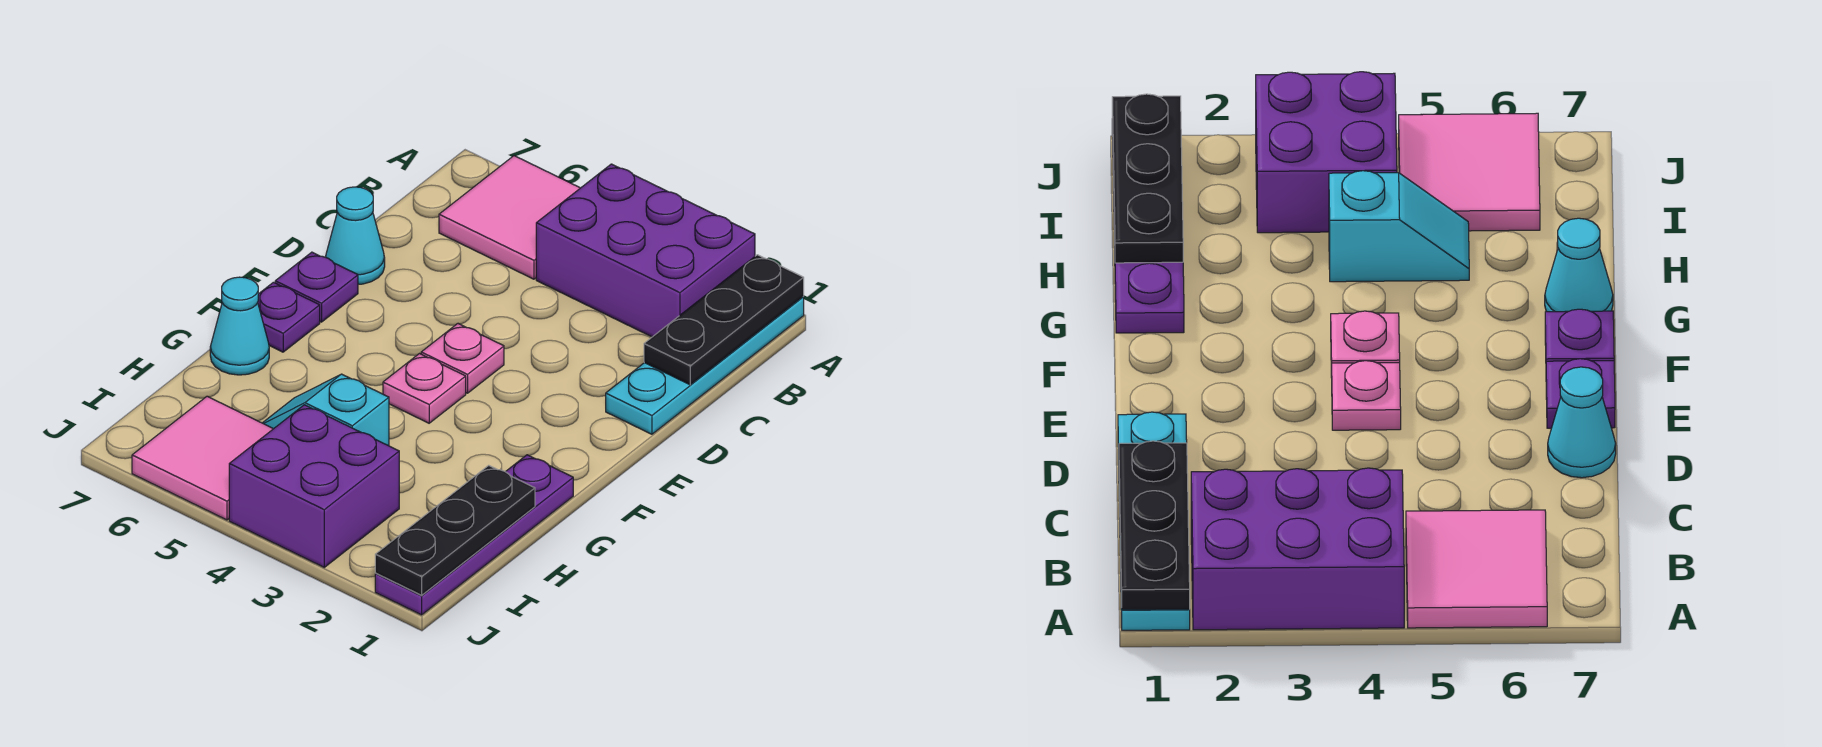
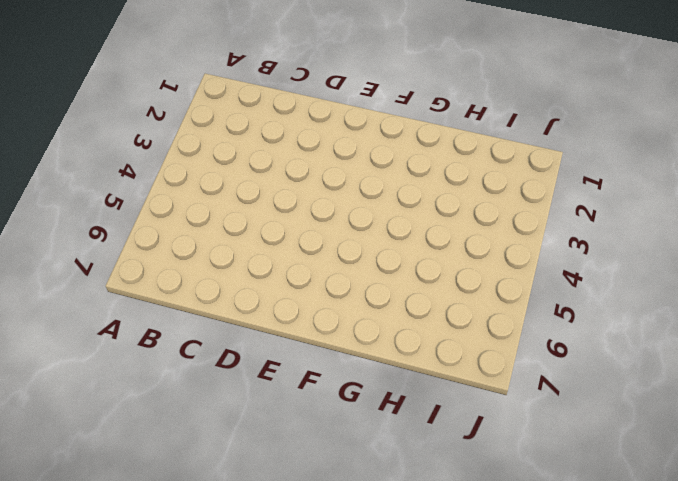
none -> cyan plate A1:D1 level 1
none -> purple brick A2:B4 level 1
none -> pink tile A5:B6 level 1

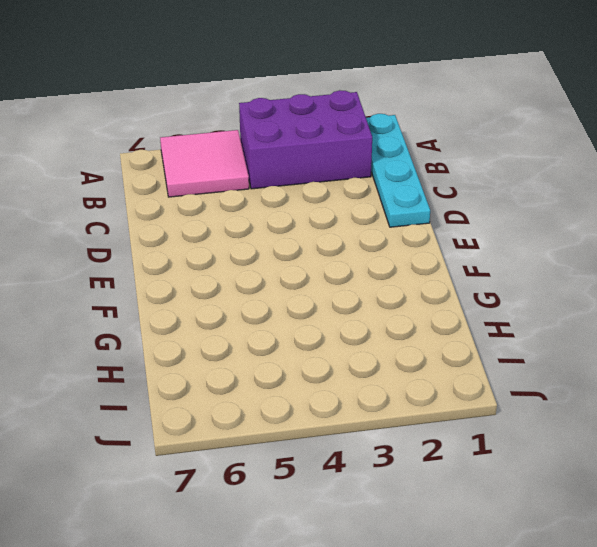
none -> cyan cone D7 level 1
none -> pink plate E4 level 1
none -> purple plate E7 level 1

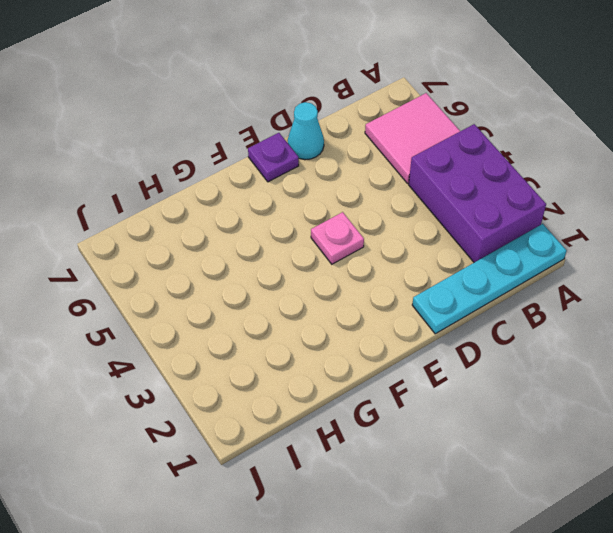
none -> pink plate F4 level 1
none -> purple plate F7 level 1
none -> purple plate G1:J1 level 1

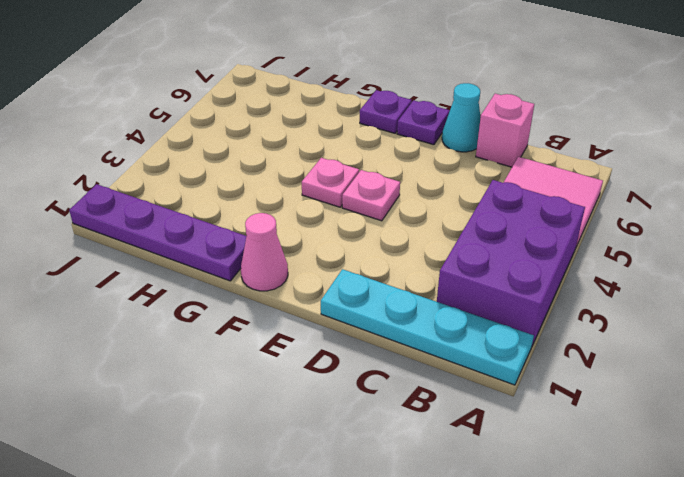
pink brick C7 level 1 -> none
pink cone F1 level 1 -> none
none -> cyan cone G7 level 1
none -> cyan slope H4:H5 level 1 top 4
none -> purple brick I3:J4 level 1

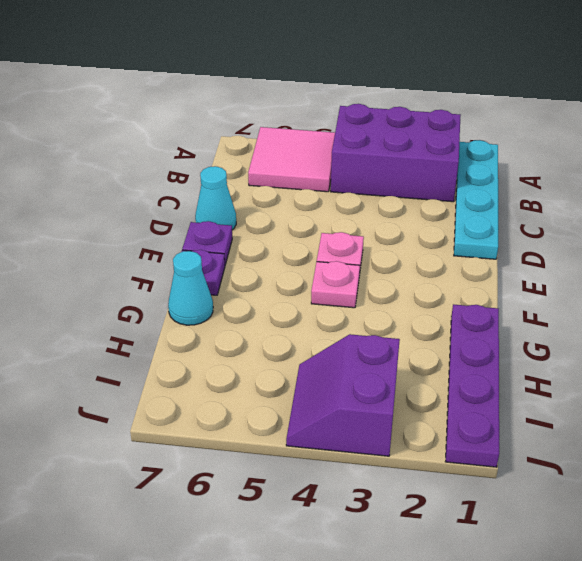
purple slope I3:J4 level 1 top 3 -> purple brick I3:J4 level 1
none -> cyan slope H4:H5 level 1 top 4
none -> pink tile I5:J6 level 1
none -> black plate A1:C1 level 2

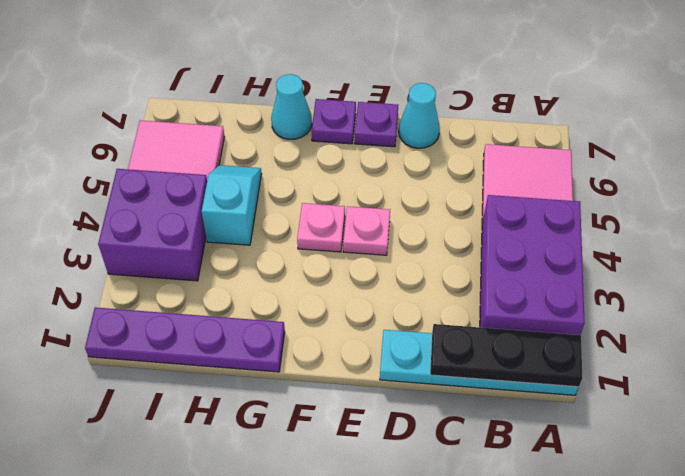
none -> black plate H1:J1 level 2

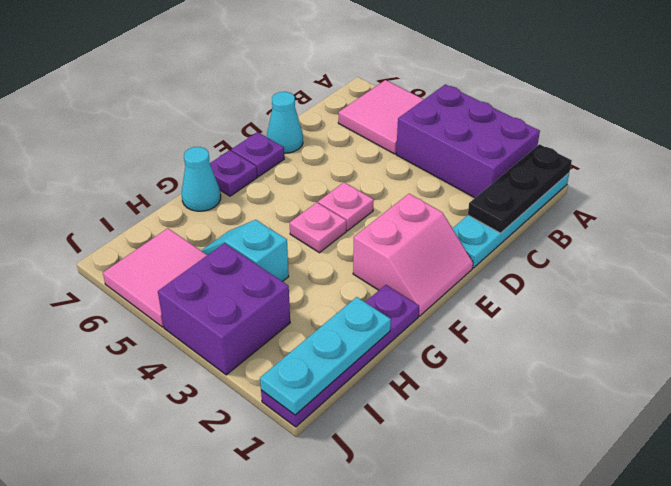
pink slope E1:F2 level 1 top 2 -> none
cyan plate H1:J1 level 2 -> black plate H1:J1 level 2

